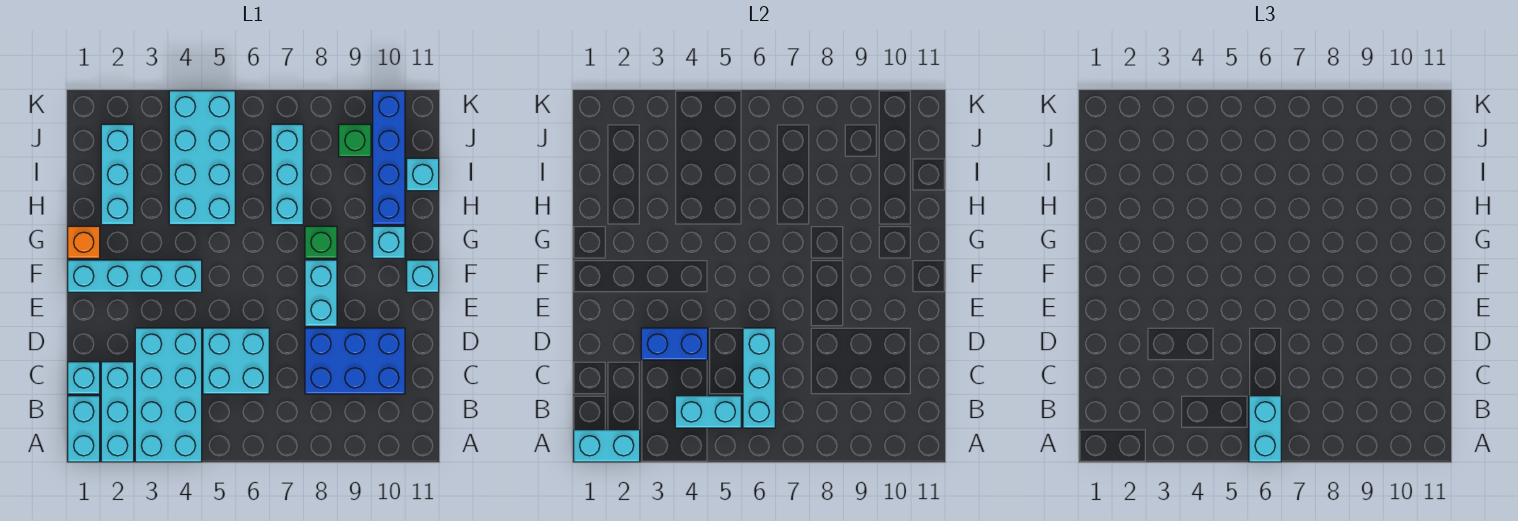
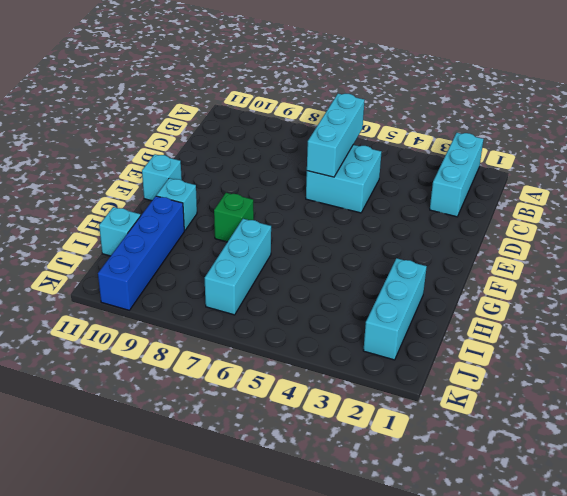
none -> cyan brick A1:B1 level 1
none -> cyan brick A3:D4 level 1
none -> cyan brick C1 level 1

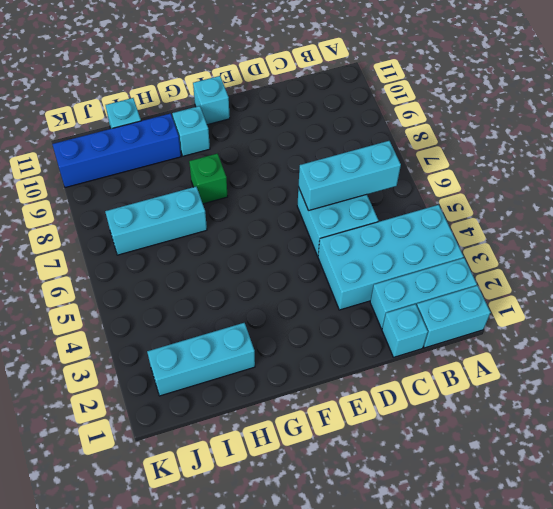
none -> blue brick C8:D10 level 1
none -> cyan brick E8:F8 level 1
none -> cyan brick F1:F4 level 1

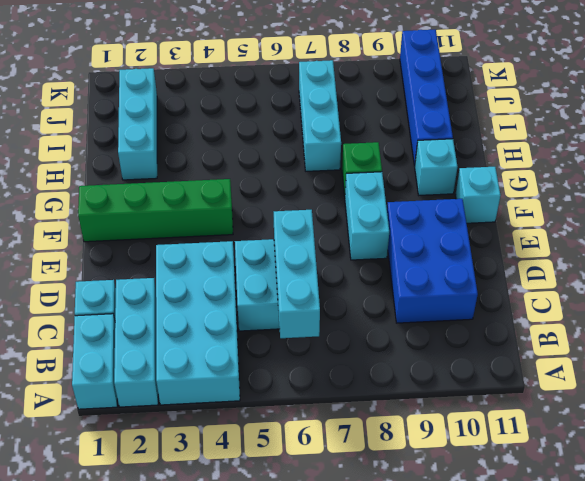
blue brick C9:E10 level 1 -> blue brick C8:D10 level 1
green brick F1:F4 level 1 -> cyan brick F1:F4 level 1
none -> orange brick G1 level 1
none -> cyan brick H4:K5 level 1
none -> cyan brick I11 level 1

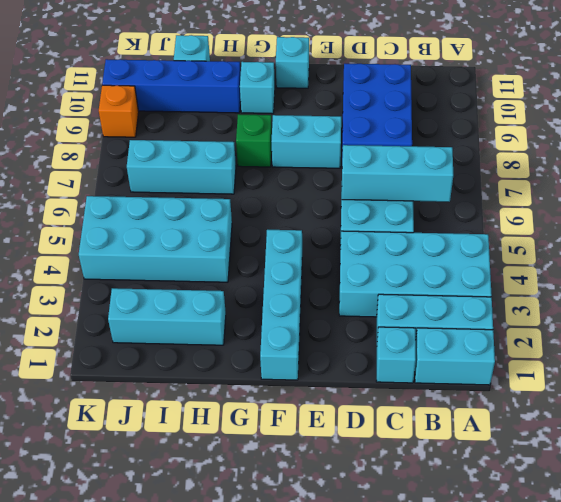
orange brick K9 level 1 -> orange brick G1 level 1
none -> green brick J9 level 1
none -> cyan brick A1:A2 level 2
none -> cyan brick B4:B5 level 2

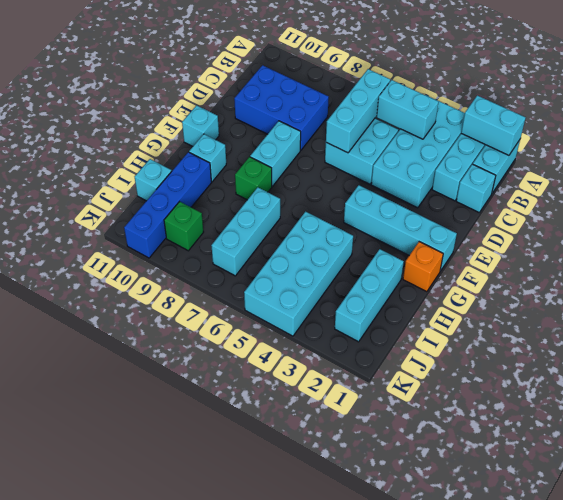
none -> blue brick D3:D4 level 2
none -> cyan brick A6:B6 level 3

